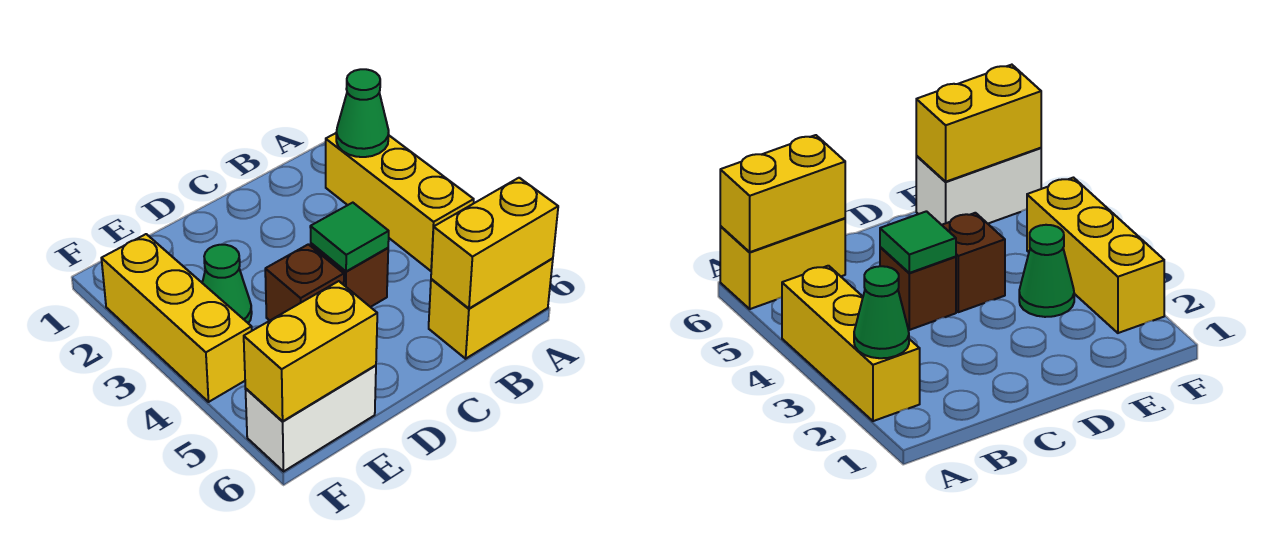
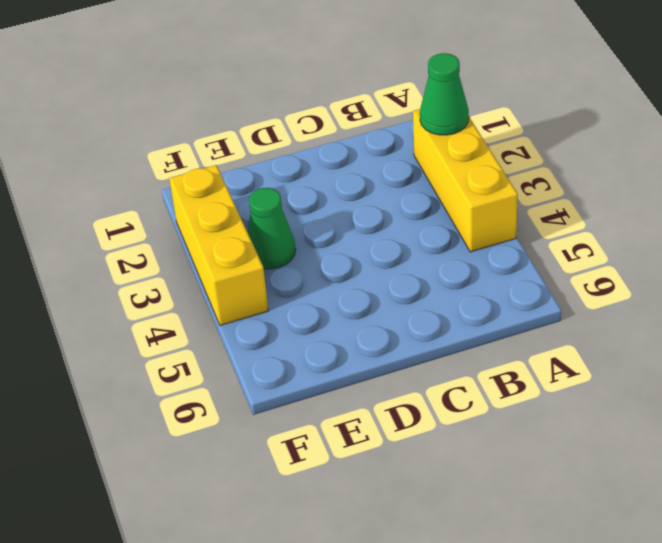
none -> yellow brick A6:B6 level 1
none -> brown brick C4 level 1

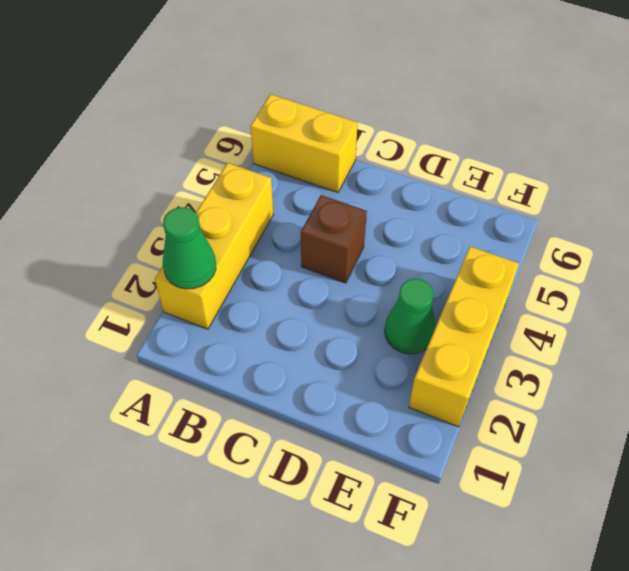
none -> brown brick D4 level 1
none -> white brick E6:F6 level 1

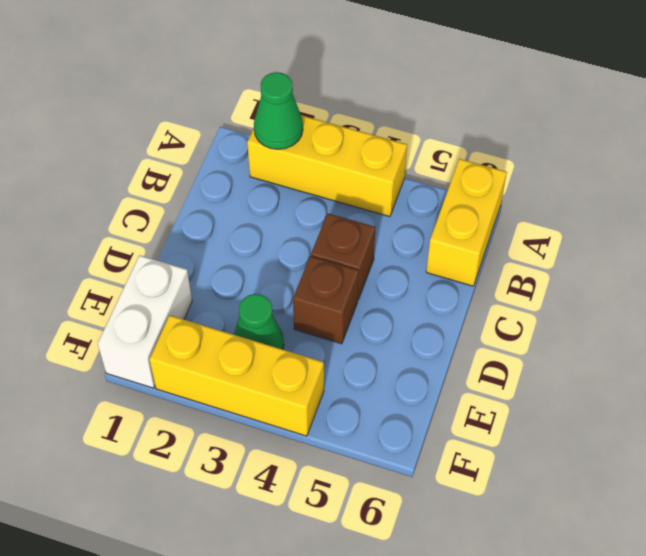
white brick E1:F1 level 1 -> white brick E6:F6 level 1
none -> yellow brick A6:B6 level 2
none -> green tile C4 level 2

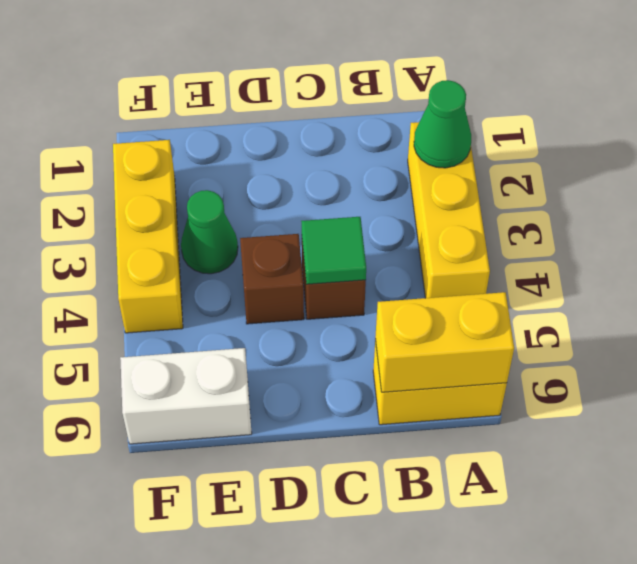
none -> yellow brick E6:F6 level 2

